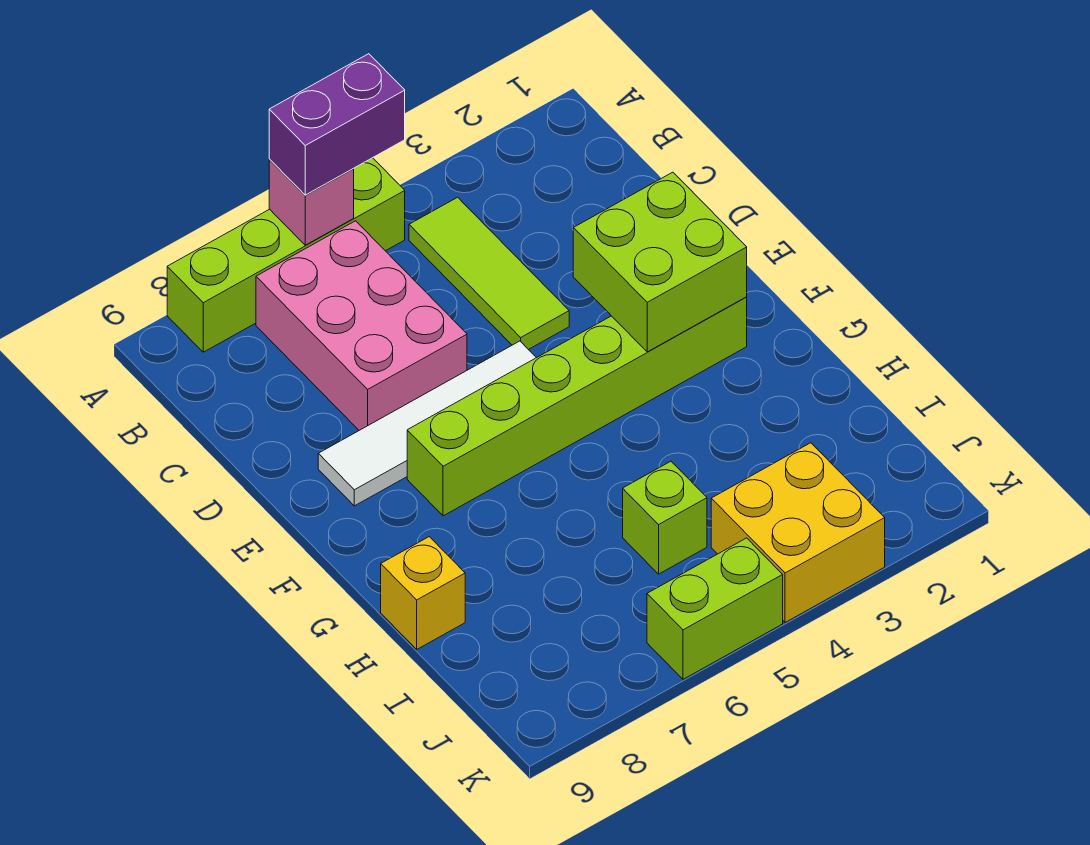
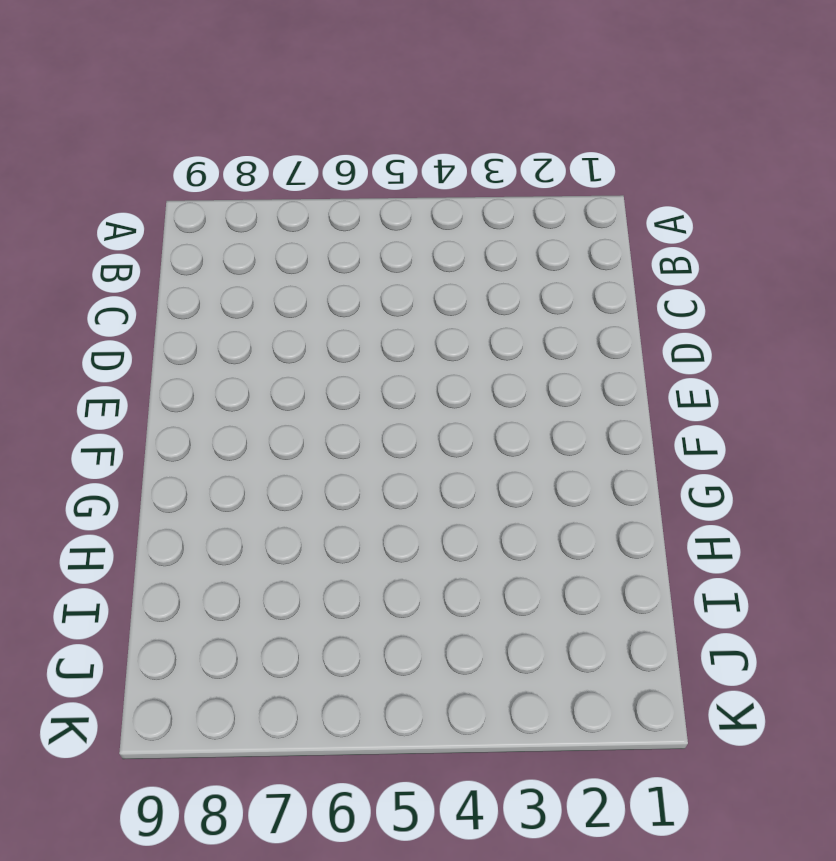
none -> lime brick A5:A8 level 1
none -> lime tile B4:D4 level 1
none -> pink brick B6:D7 level 1

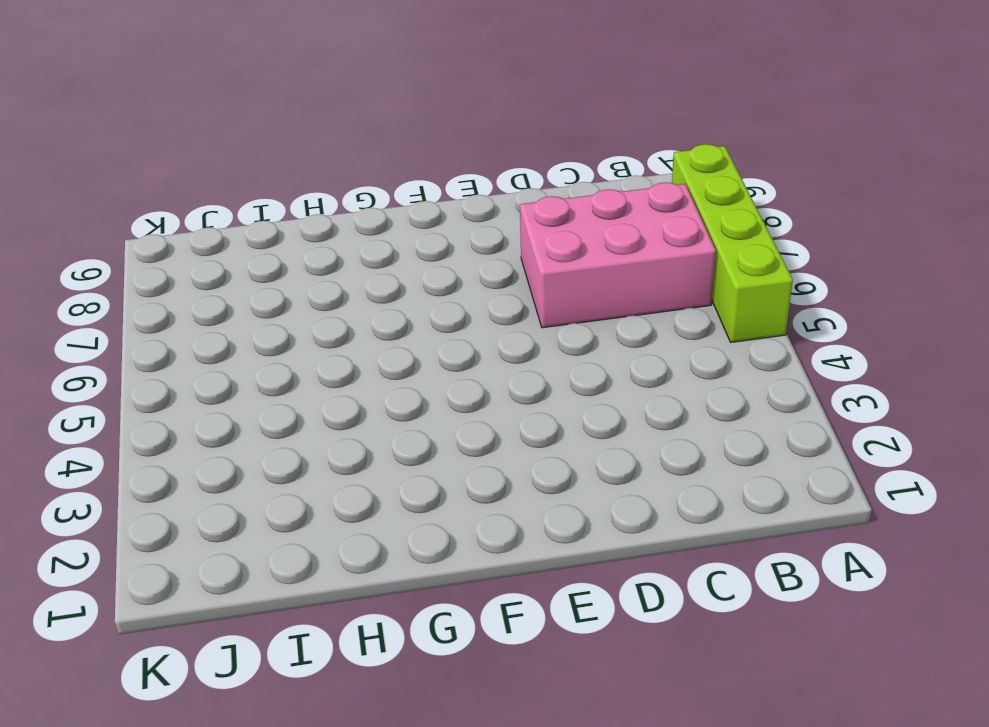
none -> lime tile B4:D4 level 1
none -> white tile E5:E8 level 1
none -> lime brick F2:F7 level 1

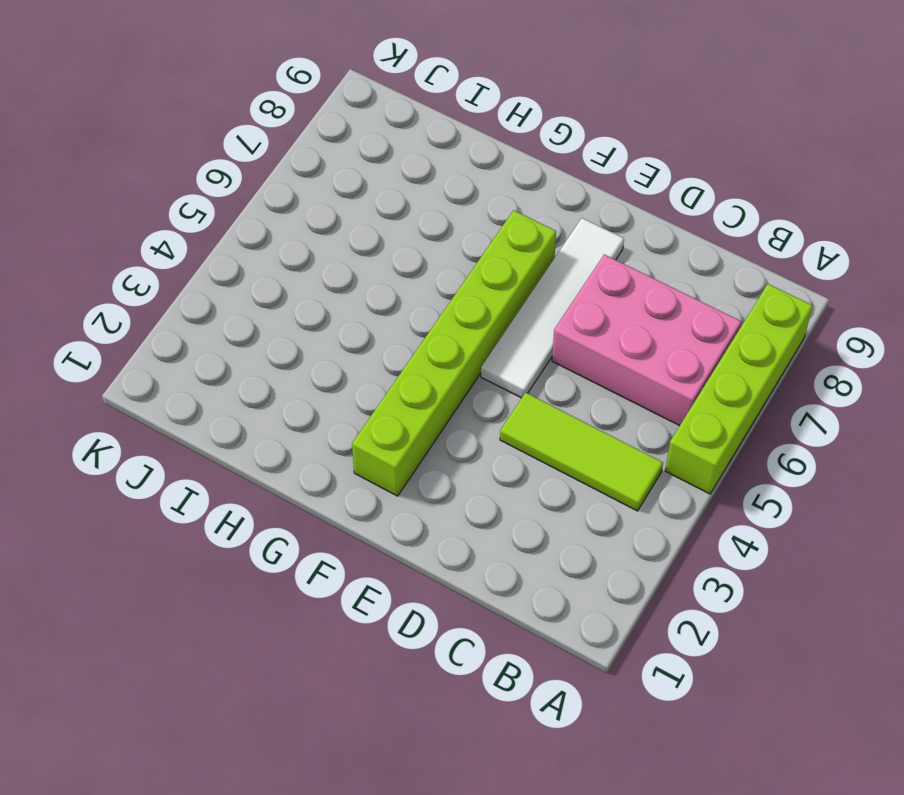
none -> yellow brick H9 level 1
none -> lime brick I5 level 1
none -> yellow brick J3:K4 level 1

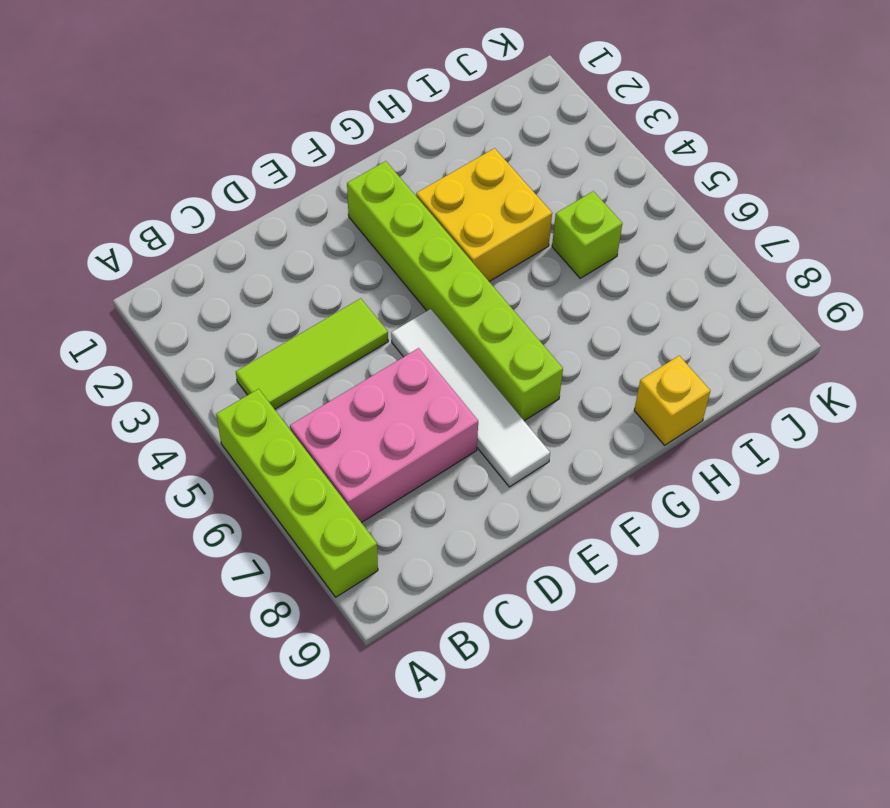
yellow brick G3:H4 level 1 -> yellow brick J3:K4 level 1
none -> lime brick K5:K6 level 1
none -> pink brick A6 level 2
none -> lime brick E2:F3 level 2

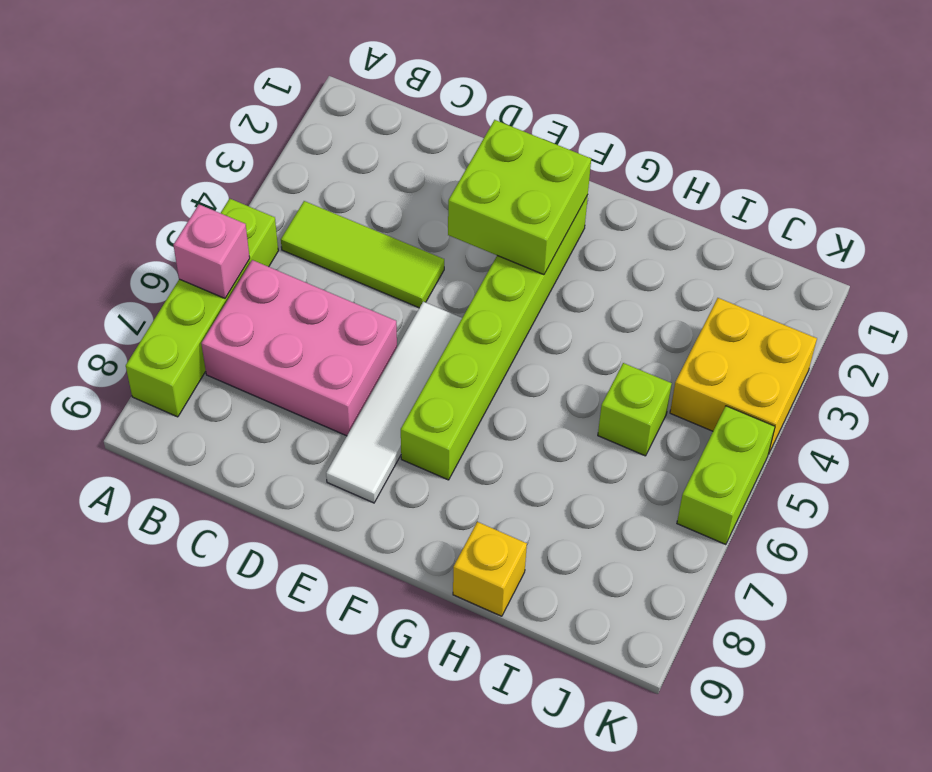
none -> purple brick A5:A6 level 3

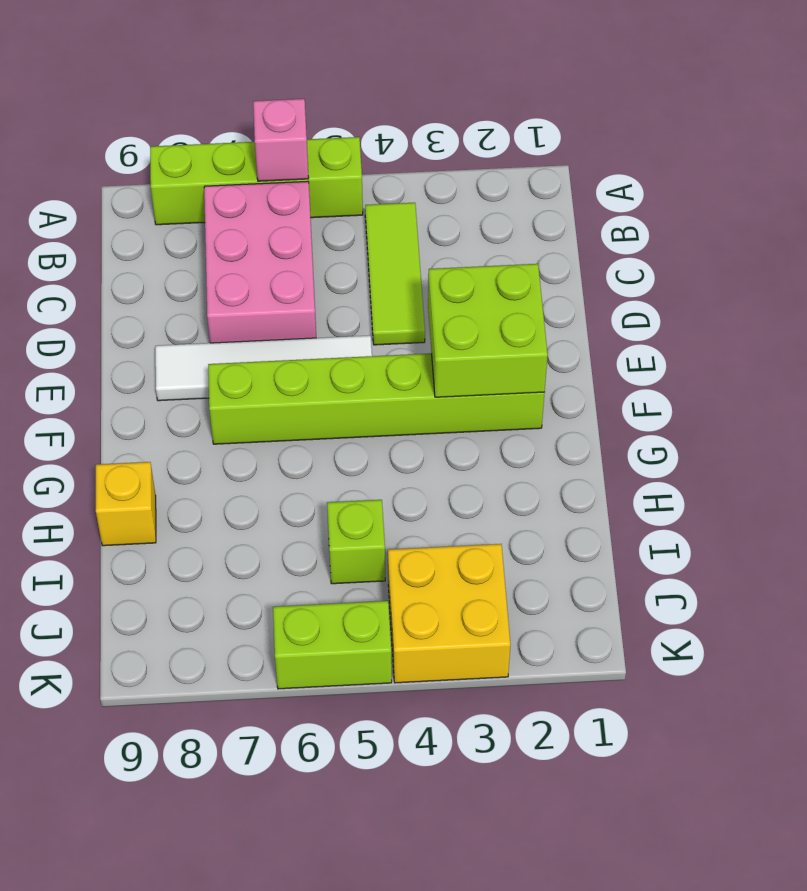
none -> purple brick A5:A6 level 3

